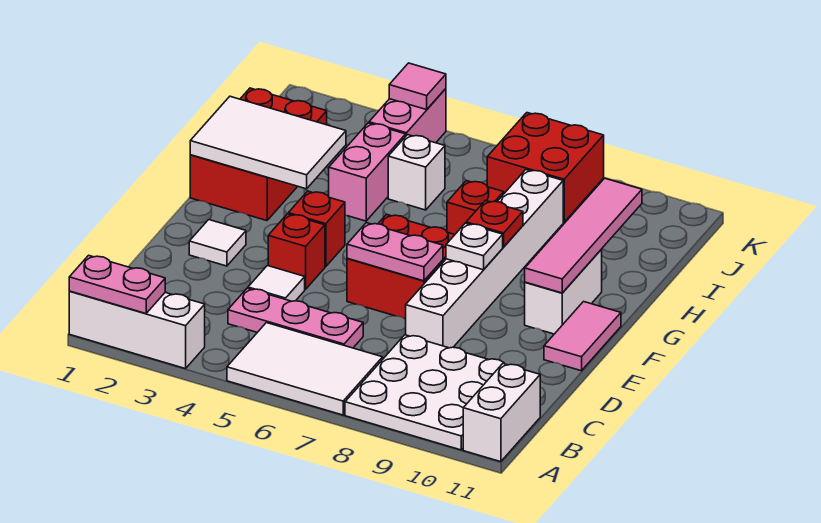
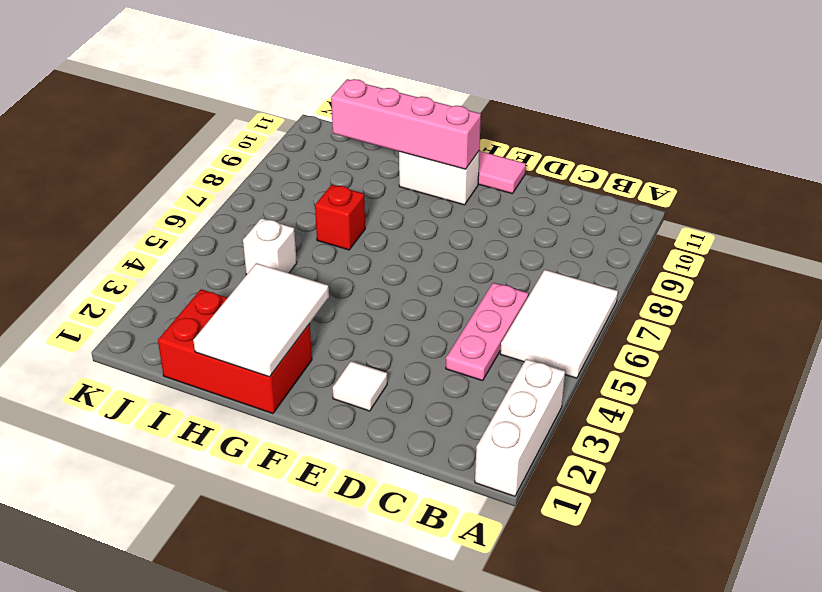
pink brick F10:I10 level 2 -> pink tile F10:I10 level 2
none -> white plate A8:C10 level 1
none -> white brick A11:B11 level 1
none -> white tile D4 level 1

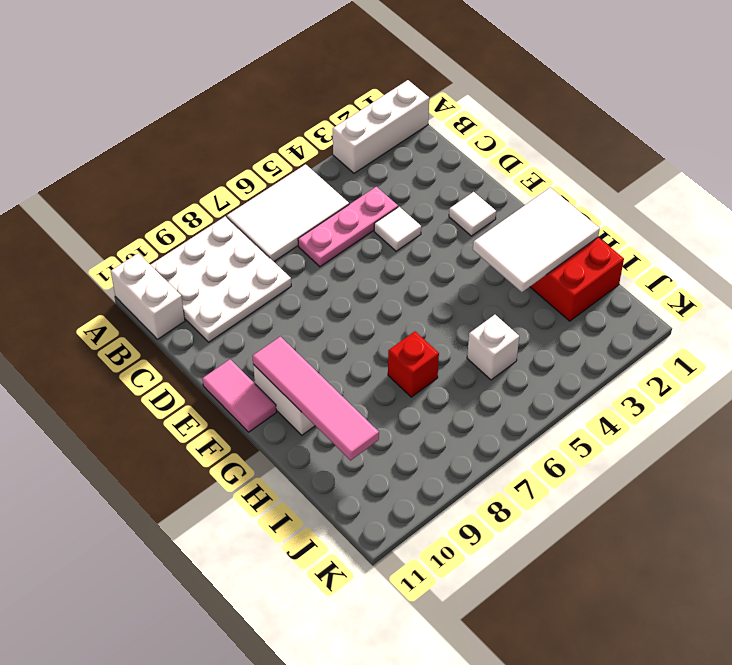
none -> white brick D8:I8 level 1
none -> red brick E4 level 1
none -> red brick E6:F7 level 1

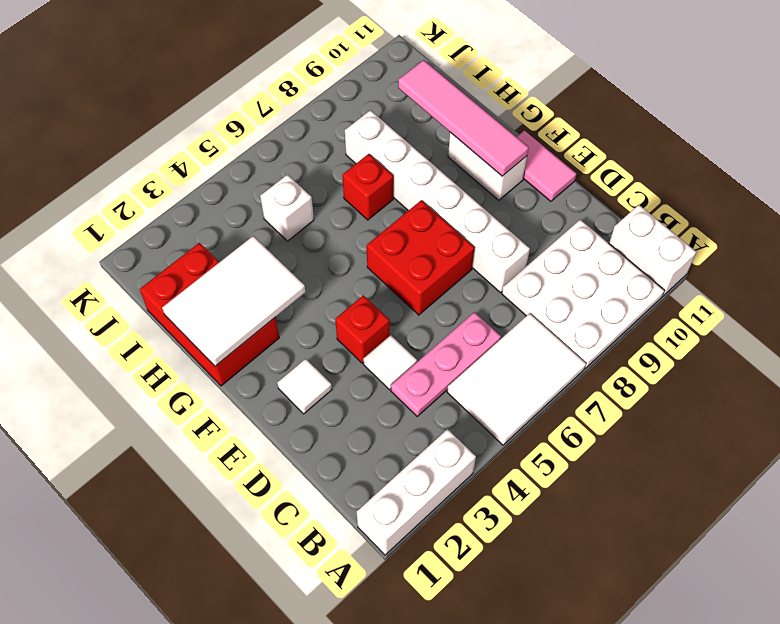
none -> red brick F4 level 1
none -> pink brick H4:I4 level 1
none -> pink brick J4:K4 level 1

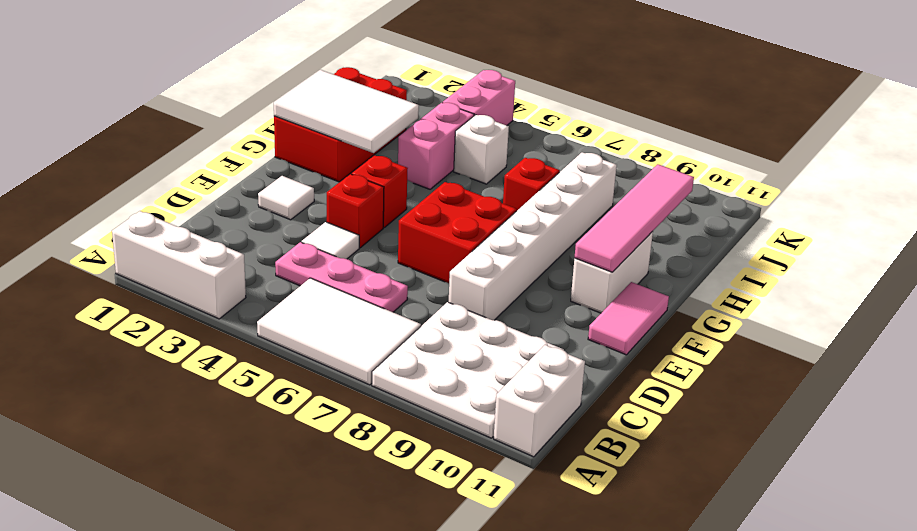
none -> red brick J7:K8 level 1
none -> pink plate A1:A2 level 2
none -> pink plate E6:E7 level 2

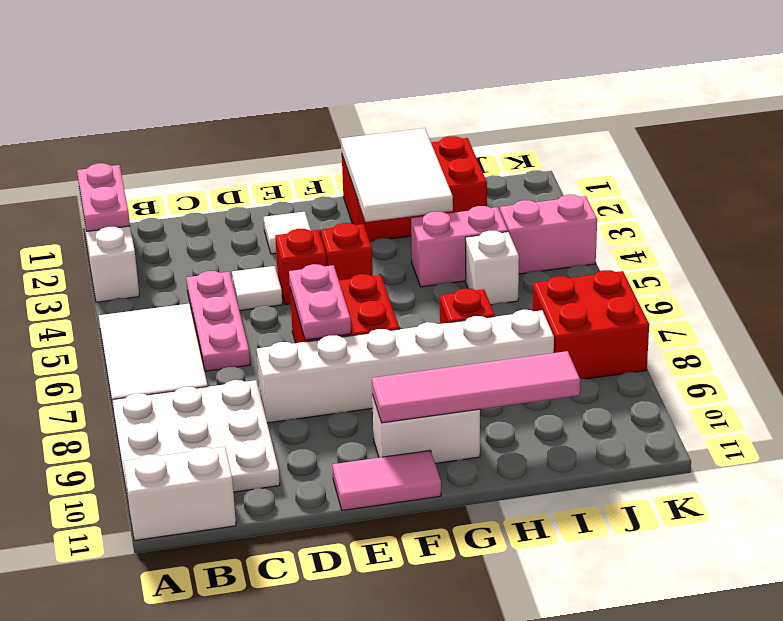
none -> white plate F8 level 2
none -> red plate G8 level 2
none -> pink tile K4 level 2

